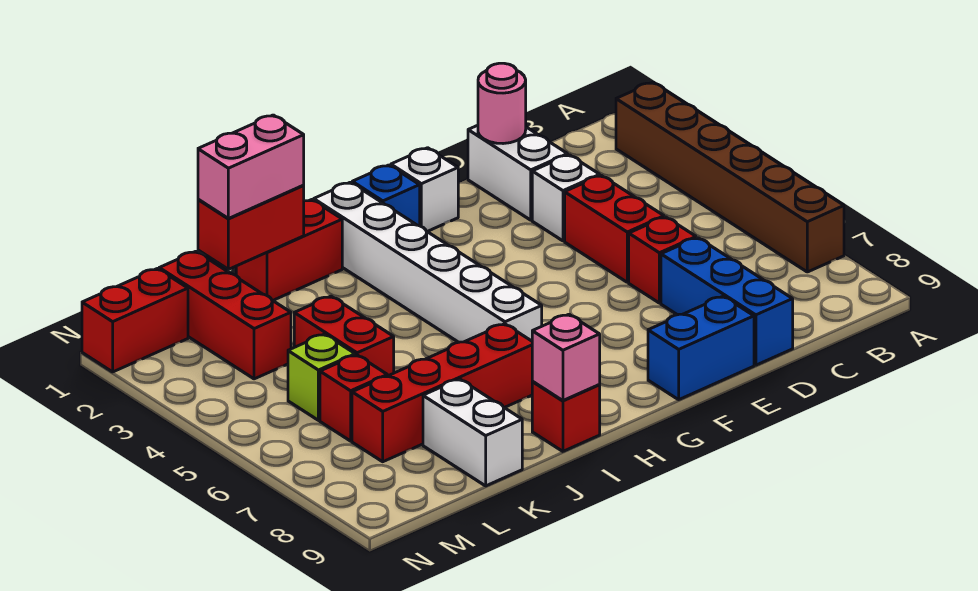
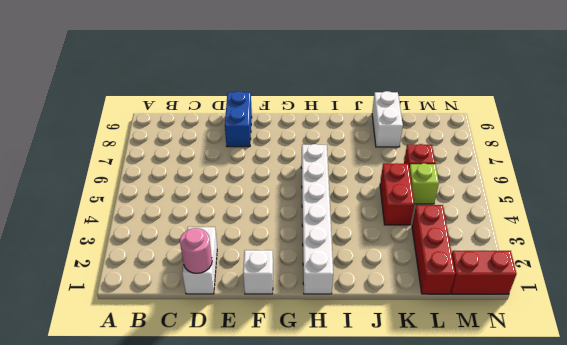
blue brick E8:E9 level 1 -> blue brick E9:F9 level 1
none -> brown brick A2:A7 level 1
none -> white brick D3 level 1
none -> red brick D4:D5 level 1

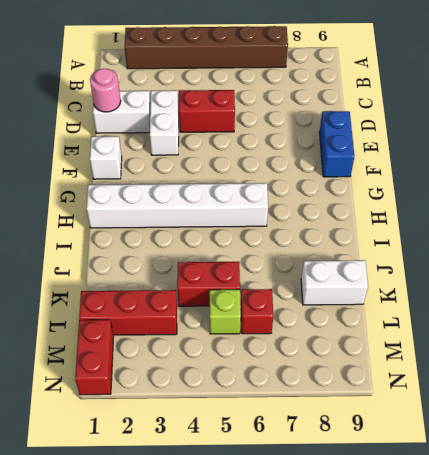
white brick D3:E3 level 1 -> white brick D3 level 1
none -> red brick D6 level 1
none -> blue brick D7:D9 level 1
none -> blue brick G1 level 1

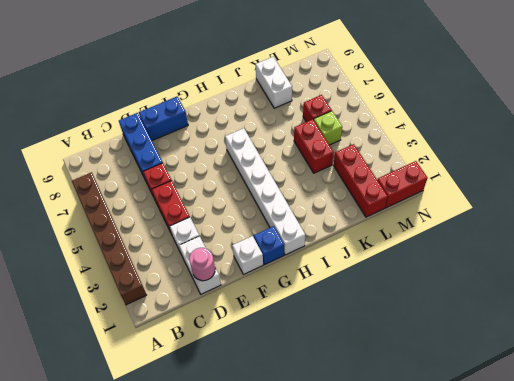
none -> red brick I1:J1 level 1
none -> red brick I7:L7 level 1
none -> red brick I9 level 1

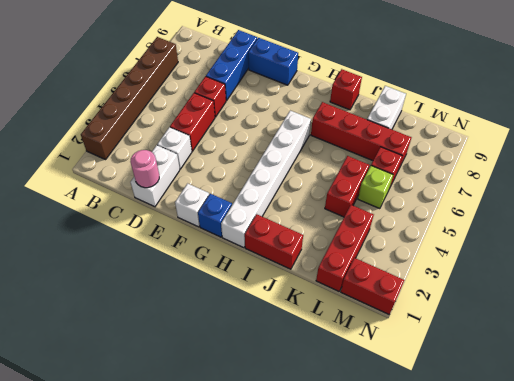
none -> pink brick I9 level 2
none -> red brick J1:K1 level 2
none -> pink brick J1:K1 level 3

